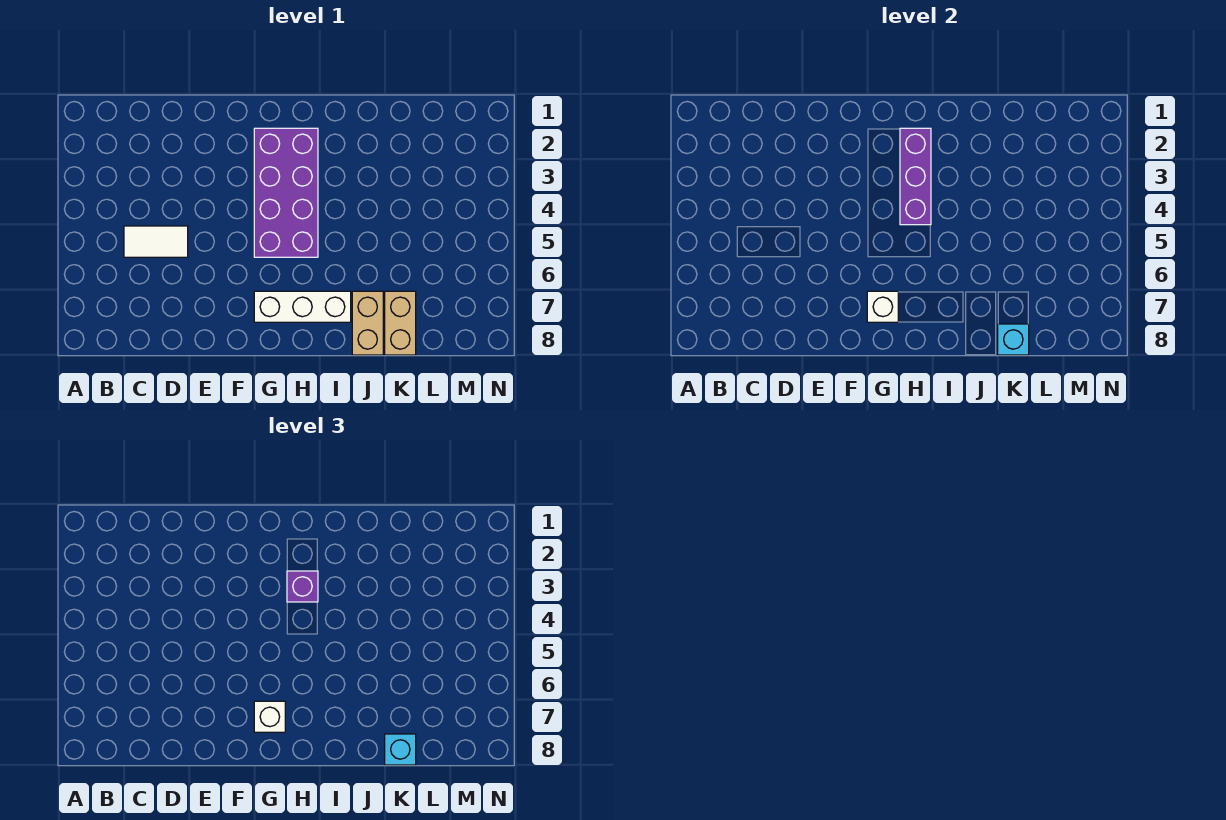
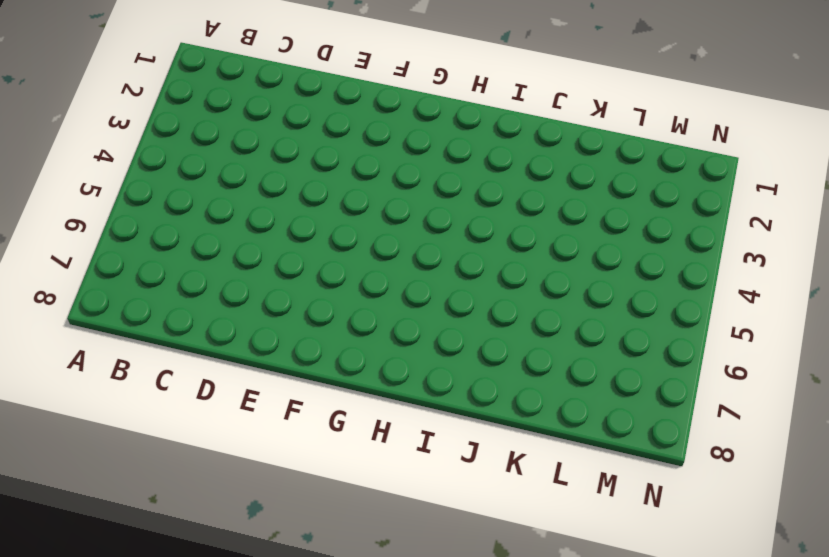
none -> white tile C5:D5 level 1
none -> purple brick G2:H5 level 1

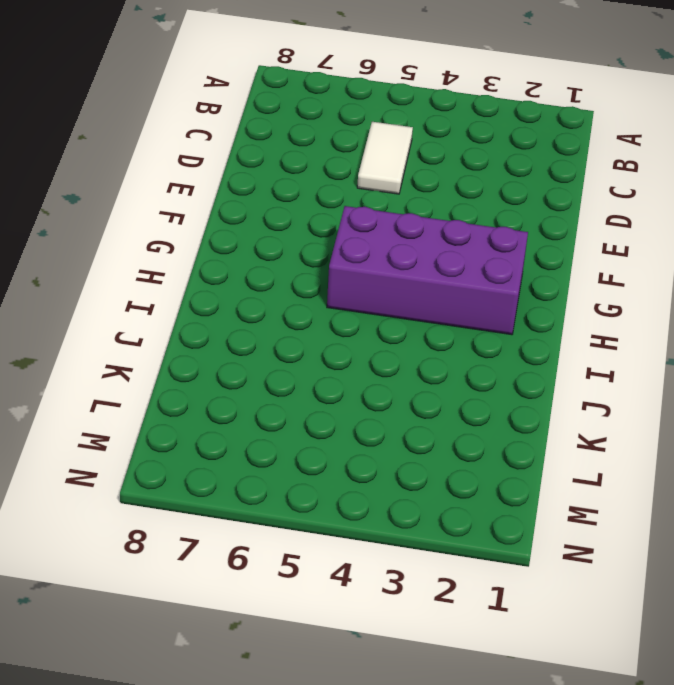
none -> white brick G7:I7 level 1
none -> tan brick J7:J8 level 1

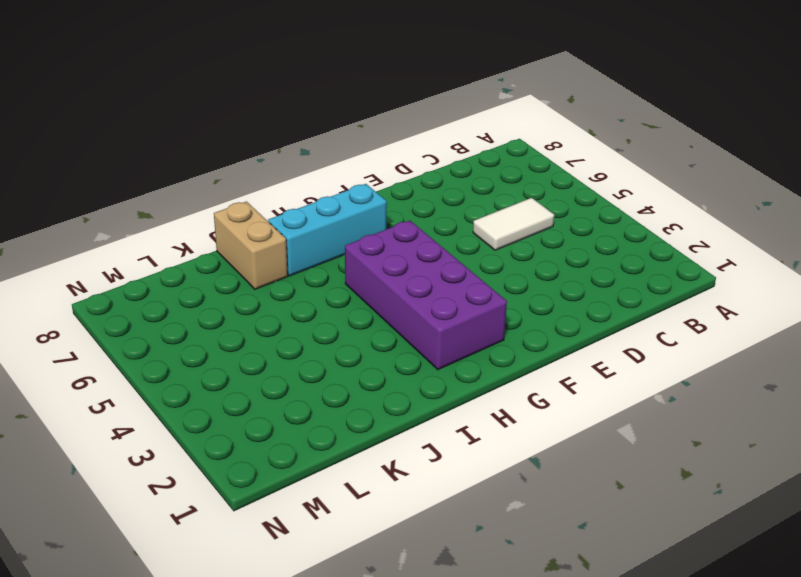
cyan brick G7:I7 level 1 -> white brick G7:I7 level 1
none -> tan brick K7:K8 level 1
none -> white brick G7 level 2

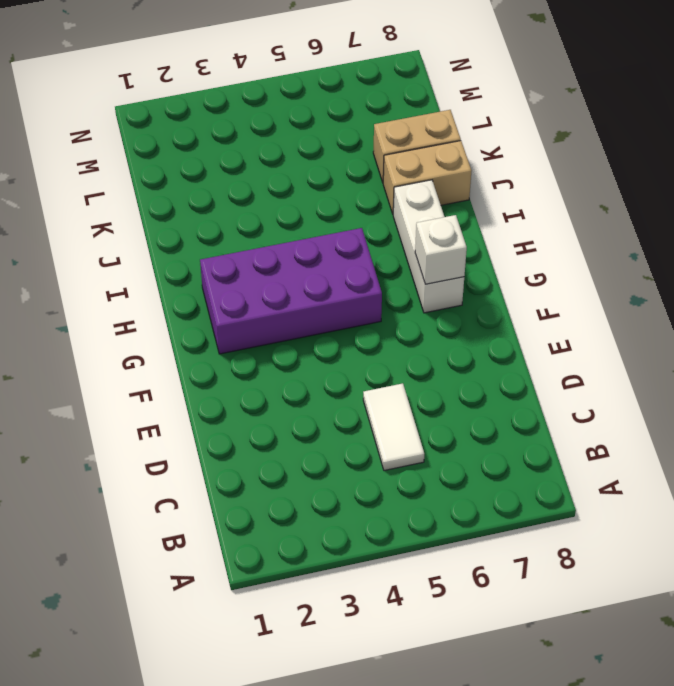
none -> purple brick H2:H4 level 2
none -> cyan brick K8 level 2

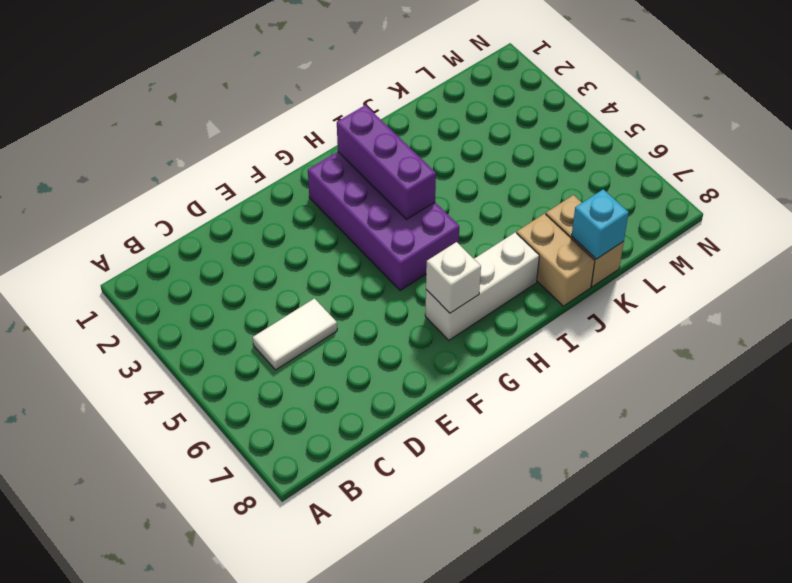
none -> white brick G7 level 3
none -> purple brick H3 level 3

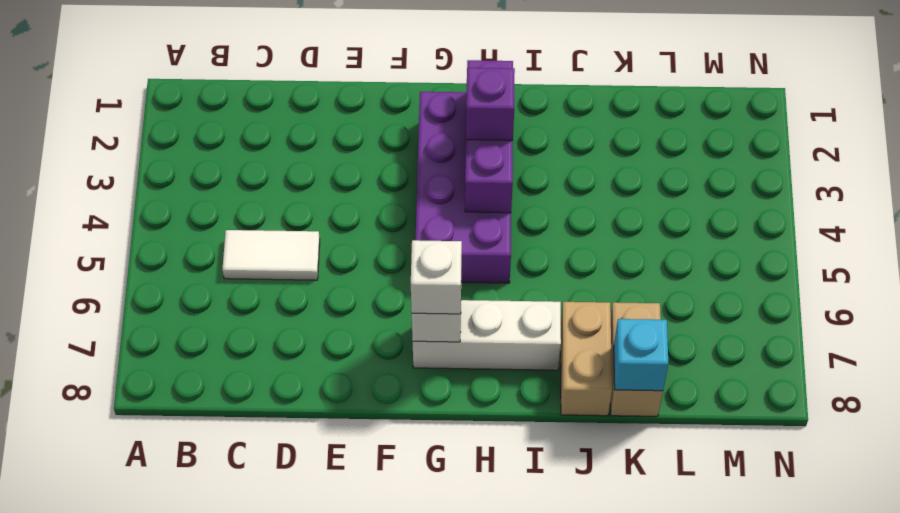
none -> cyan brick K8 level 3

